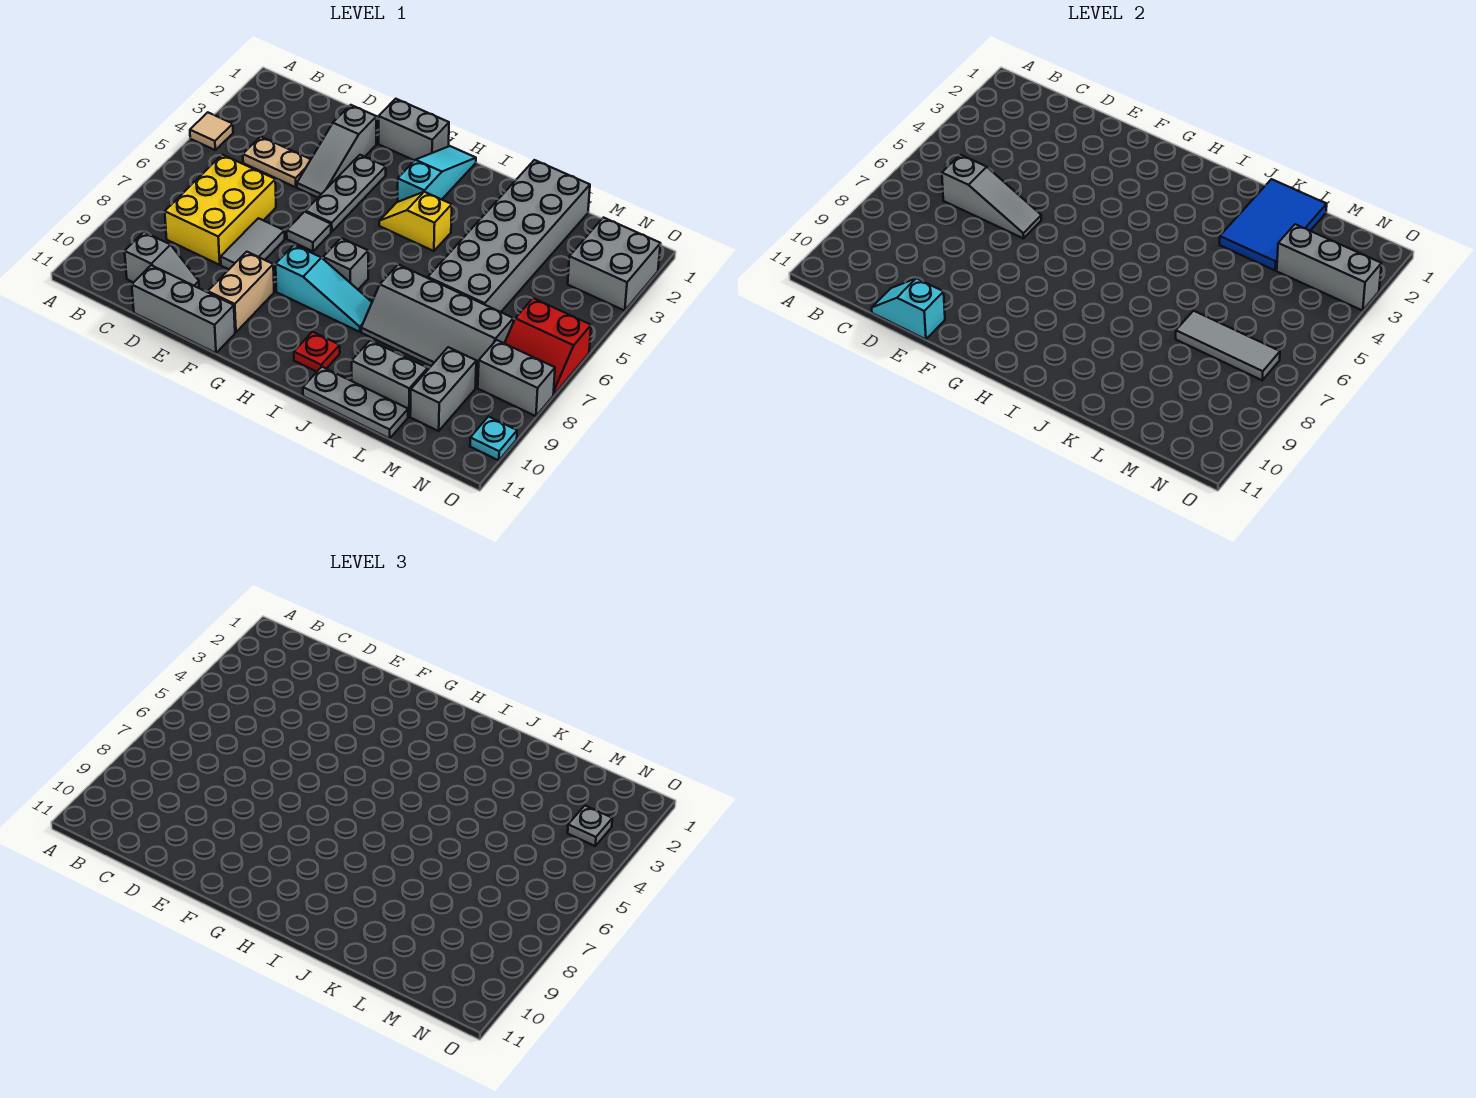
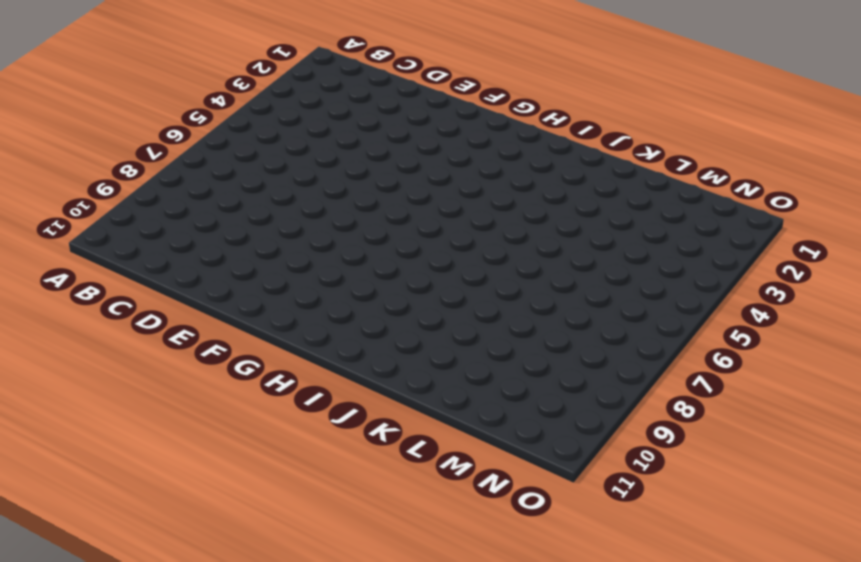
none -> tan tile A4 level 1
none -> tan plate C4:D4 level 1
none -> yellow brick C6:D8 level 1
none -> grey slope C10:D10 level 1 top C

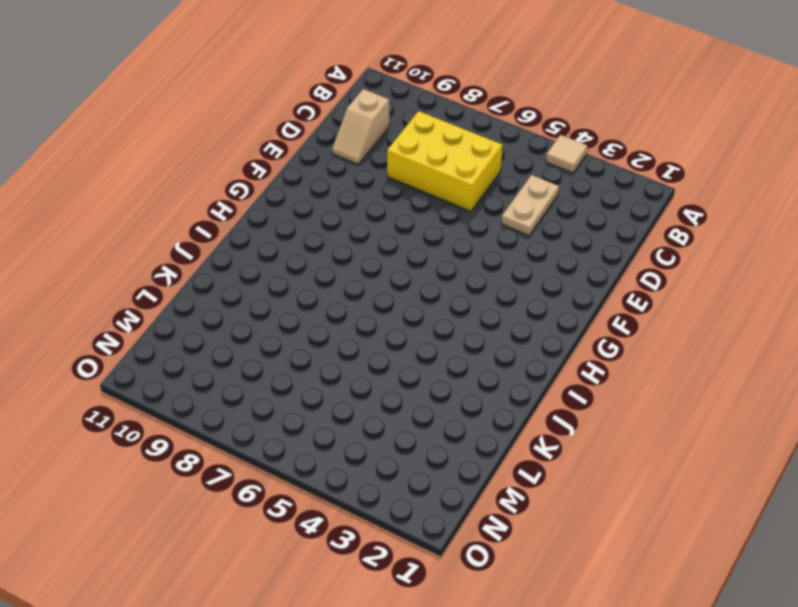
tan slope C10:D10 level 1 top C -> grey slope C10:D10 level 1 top C
none -> grey brick D11:F11 level 1
none -> grey slope E2:E4 level 1 top 2
none -> grey tile E7:E8 level 1
none -> grey brick F1:G1 level 1

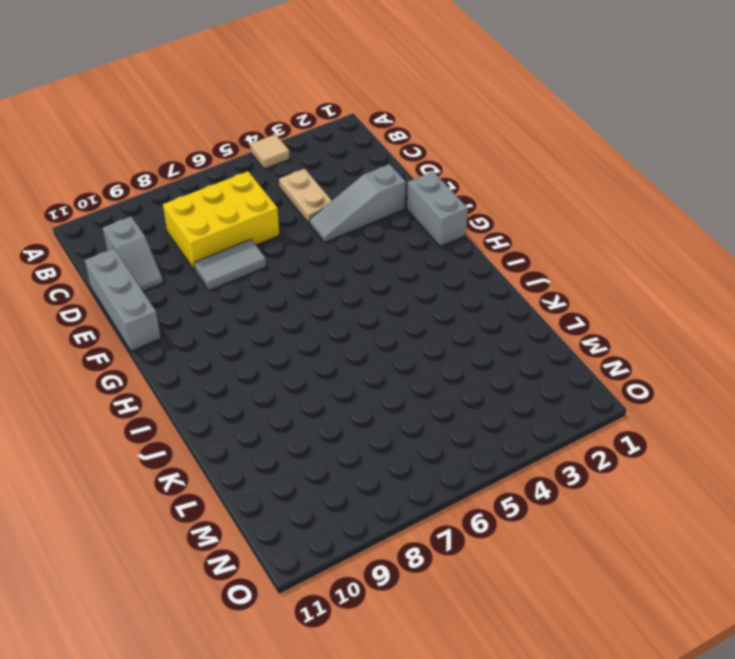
none -> grey plate F3:F5 level 1
none -> grey tile F6 level 1
none -> tan brick F9:F10 level 1
none -> cyan slope G8:I8 level 1 top G

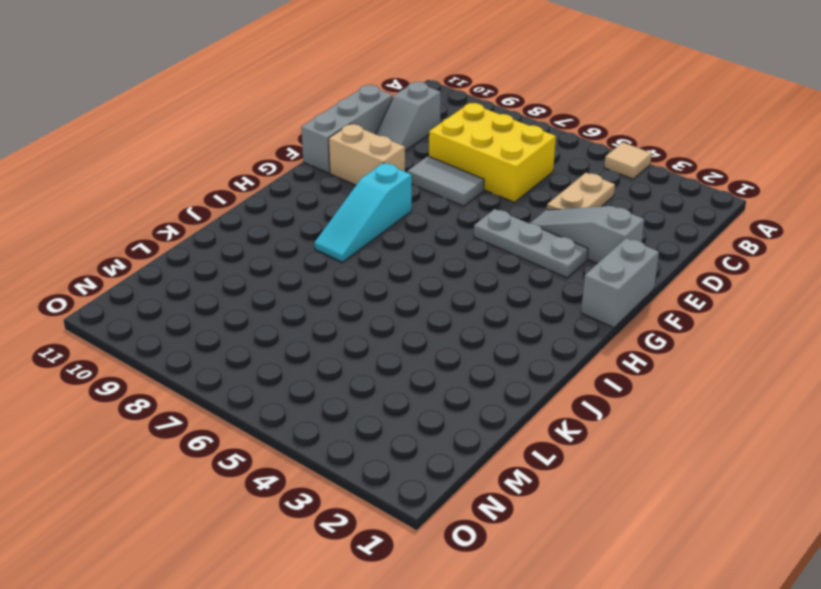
none -> grey tile F6 level 1
none -> cyan slope H1:H3 level 1 top 3
none -> yellow slope H4:I4 level 1 top I
none -> grey brick H7 level 1

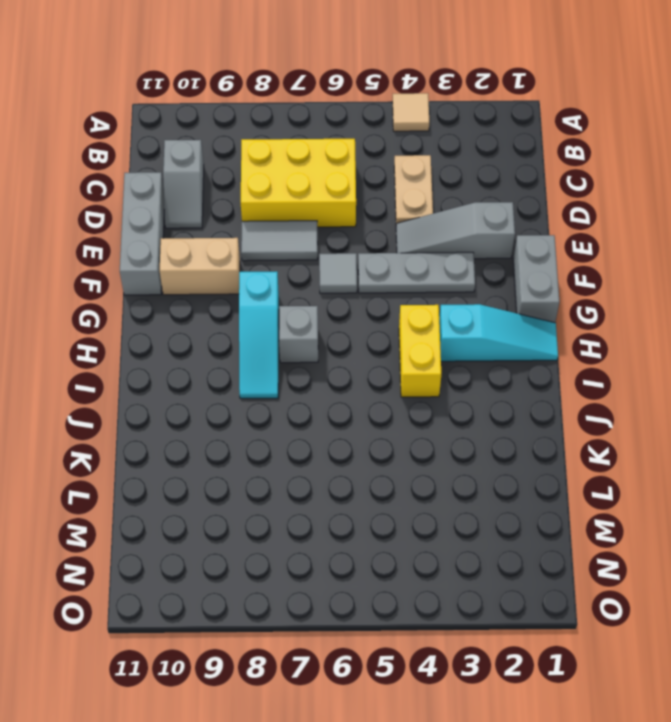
yellow brick H4:I4 level 1 -> yellow slope H4:I4 level 1 top I
none -> red plate I10 level 1
none -> grey slope J7:M8 level 1 top 7
none -> grey plate J11:L11 level 1
none -> grey brick K1:L6 level 1

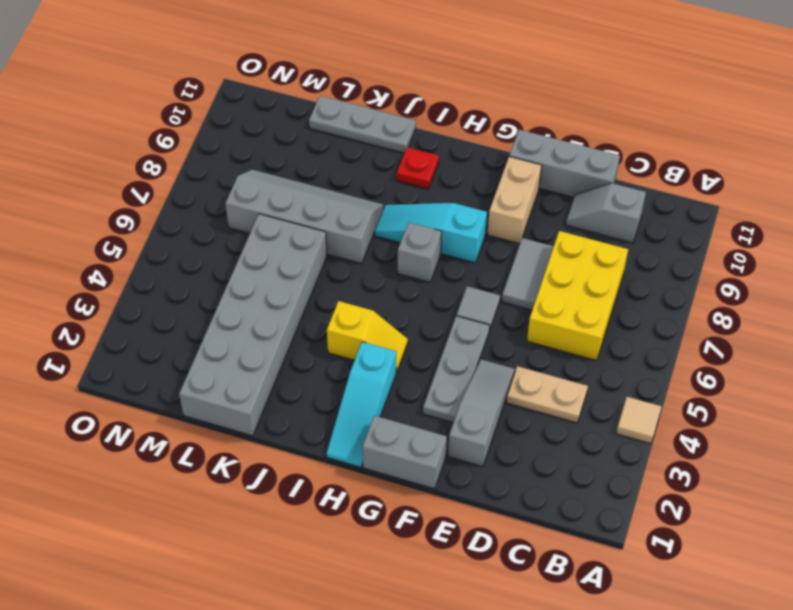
none -> grey brick K10:L10 level 1
none -> grey brick M9:M10 level 1
none -> grey brick N2:O3 level 1
none -> red slope N6:O7 level 1 top 6

